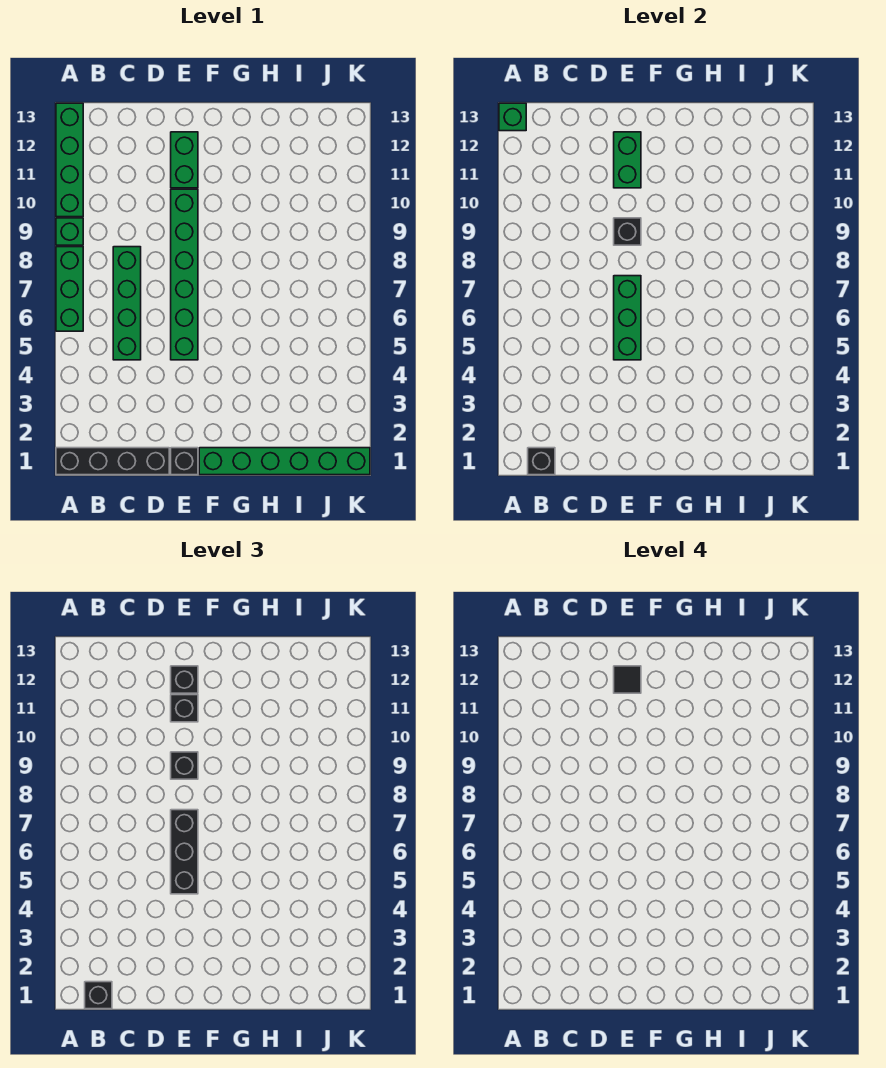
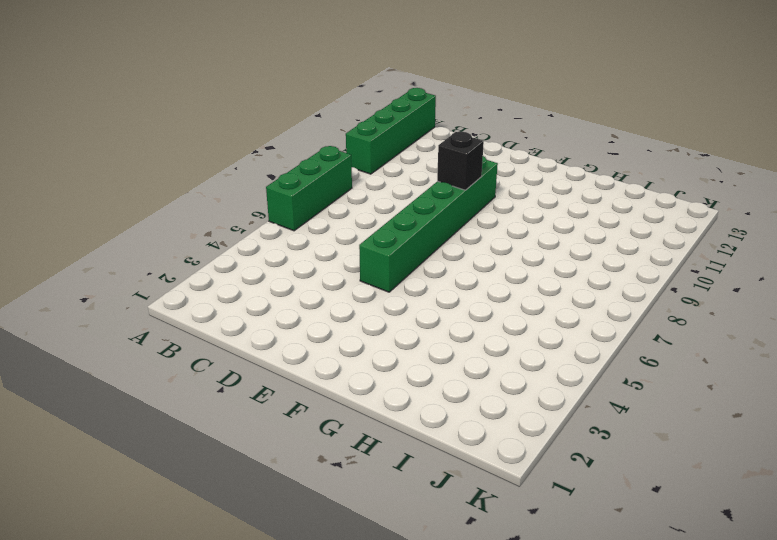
none -> black brick A1:D1 level 1
none -> green brick A9 level 1
none -> green brick C5:C8 level 1

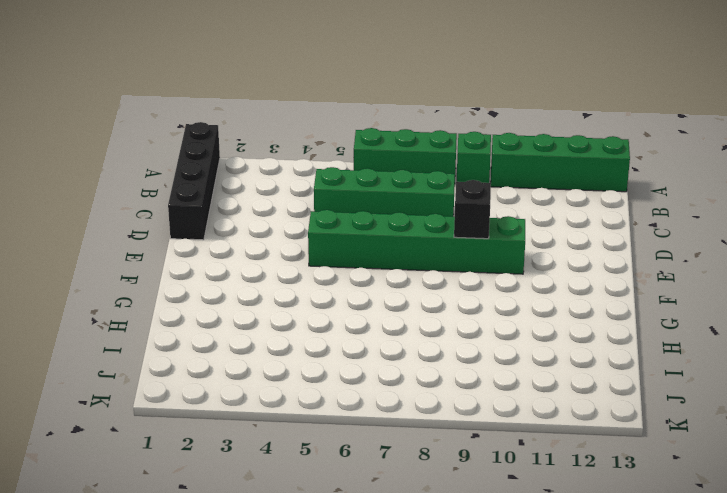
none -> black brick E1 level 1
none -> green brick E11:E12 level 1
none -> green brick F1:K1 level 1

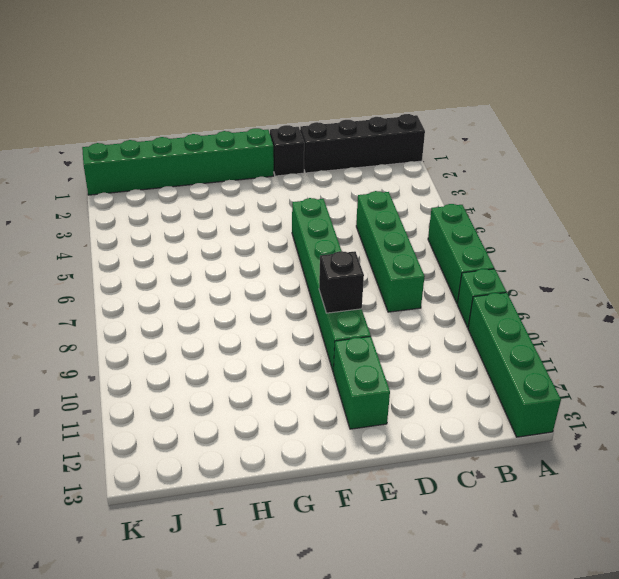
none -> green brick A13 level 2
none -> black brick B1 level 2
none -> green brick E5:E7 level 2

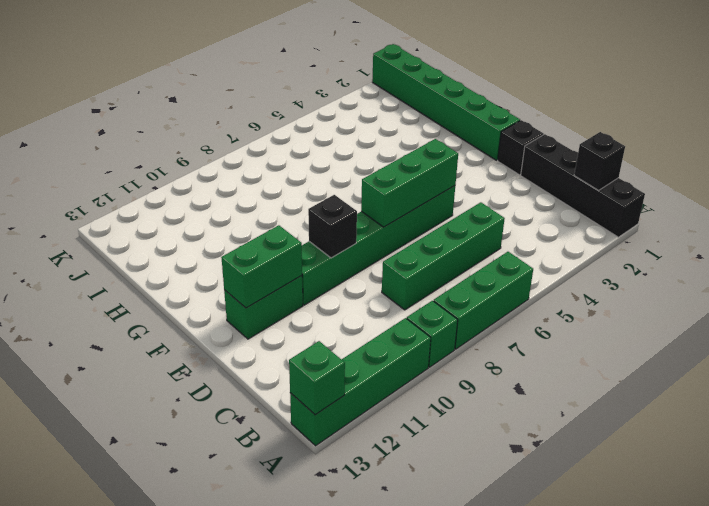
none -> black brick B1 level 3
none -> black brick E5:E7 level 3
none -> black brick E9 level 3

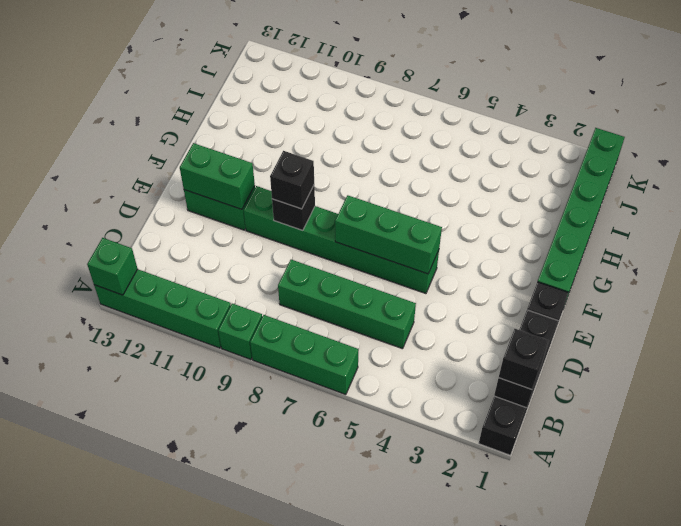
none -> black brick E5:E7 level 3
none -> black brick E11 level 3
none -> black brick E12 level 3

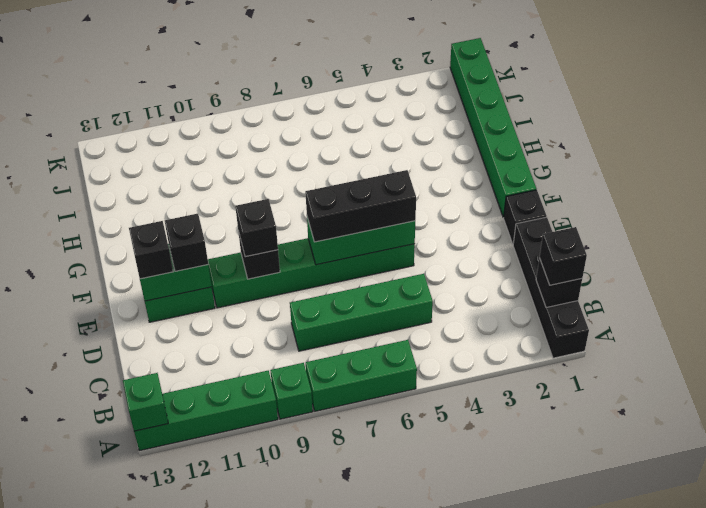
none -> black tile E12 level 4

